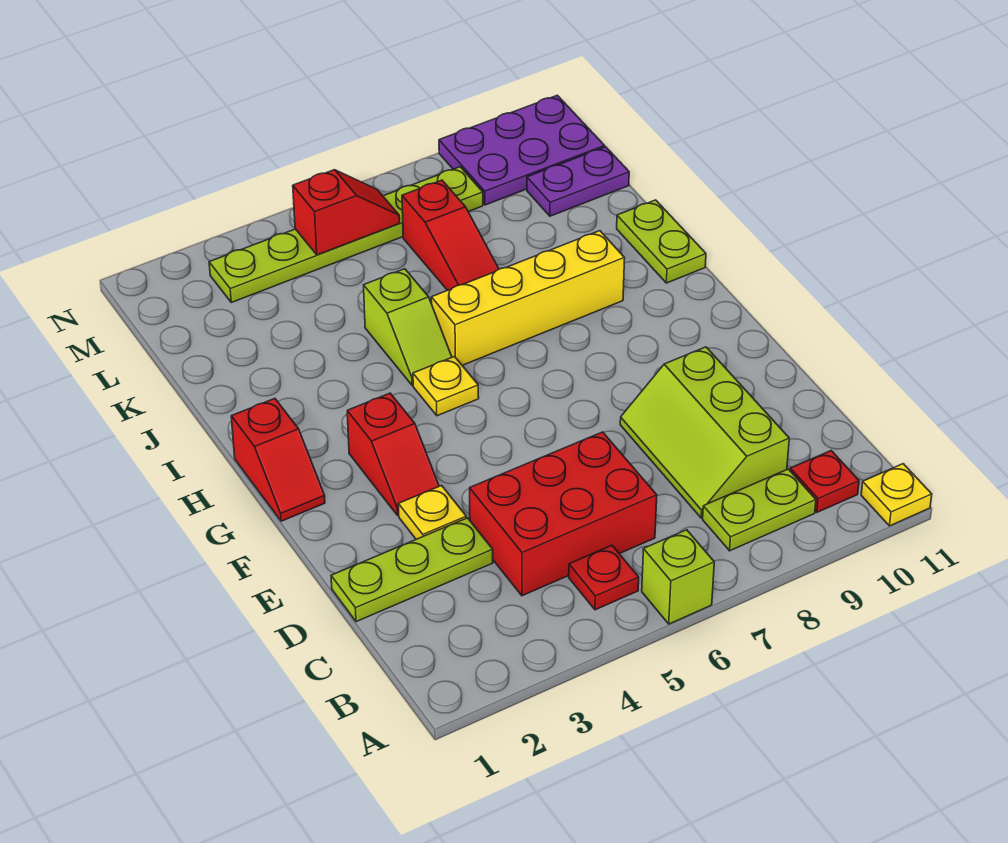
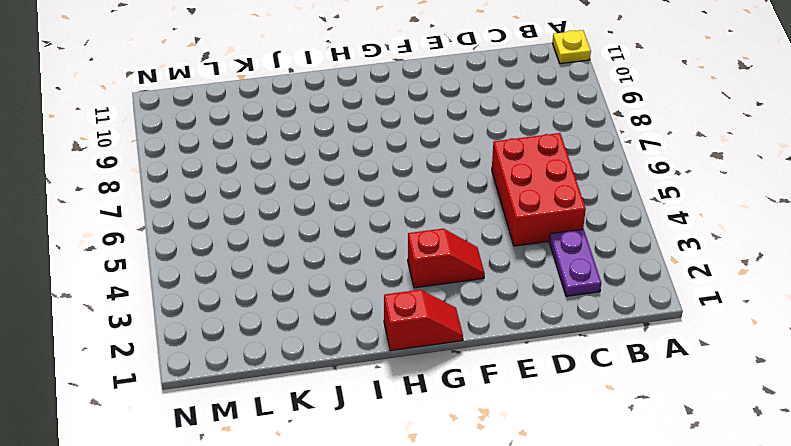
purple plate C2:C3 level 1 -> purple plate L10:L11 level 1
none -> lime brick A6 level 1
none -> red plate B5 level 1
none -> lime plate B8:B9 level 1

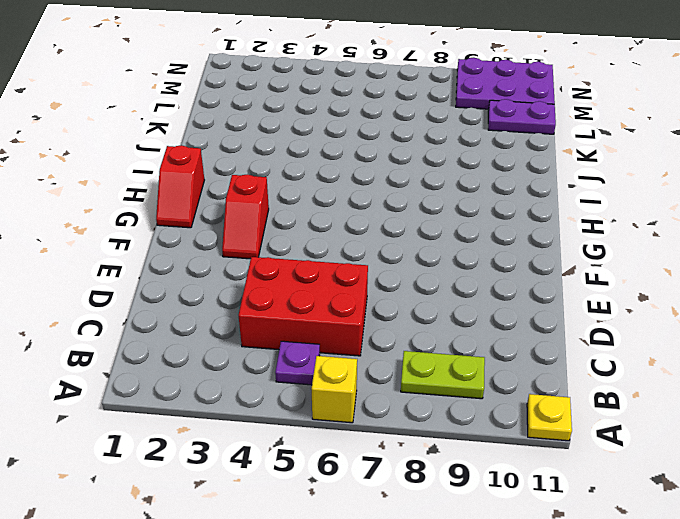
yellow brick A6 level 1 -> lime brick A6 level 1
purple plate B5 level 1 -> red plate B5 level 1
none -> red plate B10 level 1
none -> lime slope C8:E9 level 1 top 9
none -> lime plate D1:D3 level 1

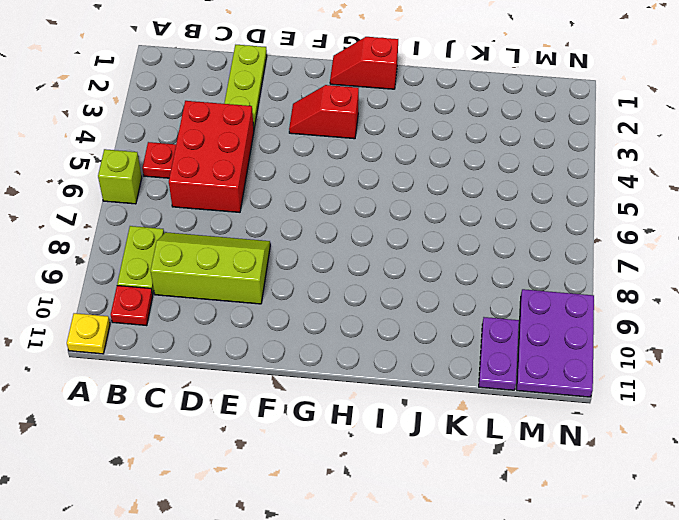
none -> yellow plate E3 level 1
none -> yellow plate H5 level 1
none -> lime slope I5:J5 level 1 top J

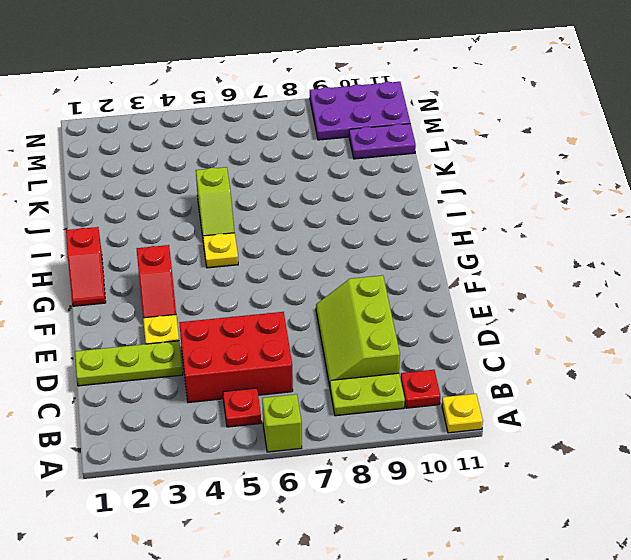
none -> yellow brick I6:I9 level 1
none -> lime plate I11:J11 level 1
none -> red slope J7:L7 level 1 top L

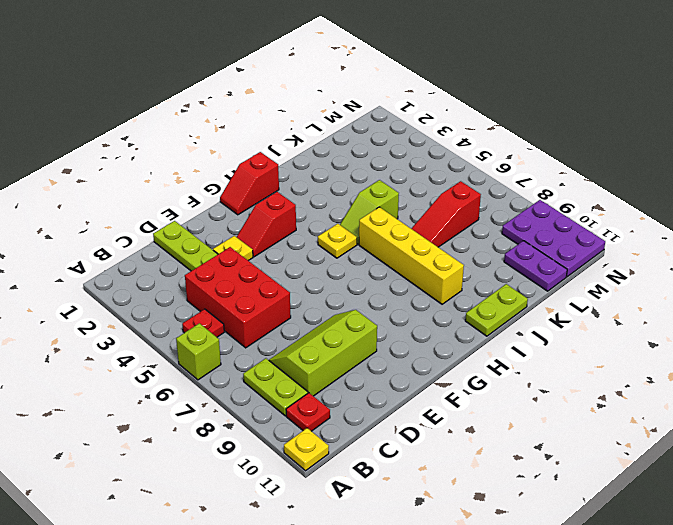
none -> lime plate M3:M8 level 1
none -> red slope M5:M6 level 2 top 5

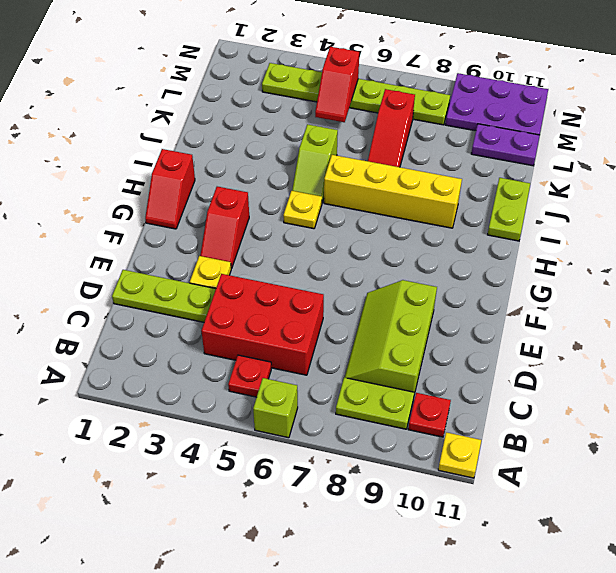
red slope L5:M5 level 2 top M -> red slope M5:M6 level 2 top 5

